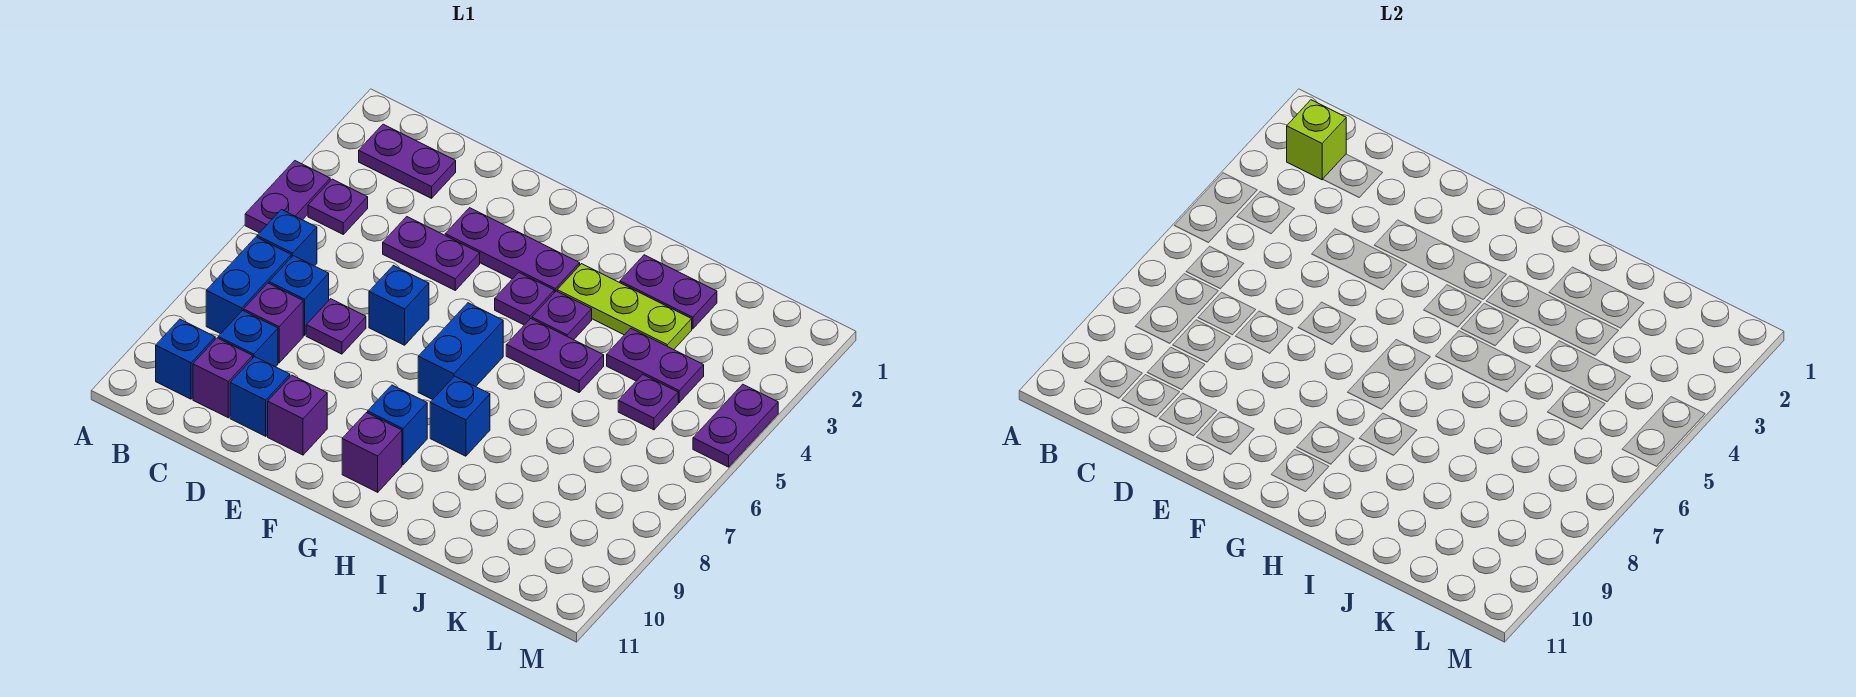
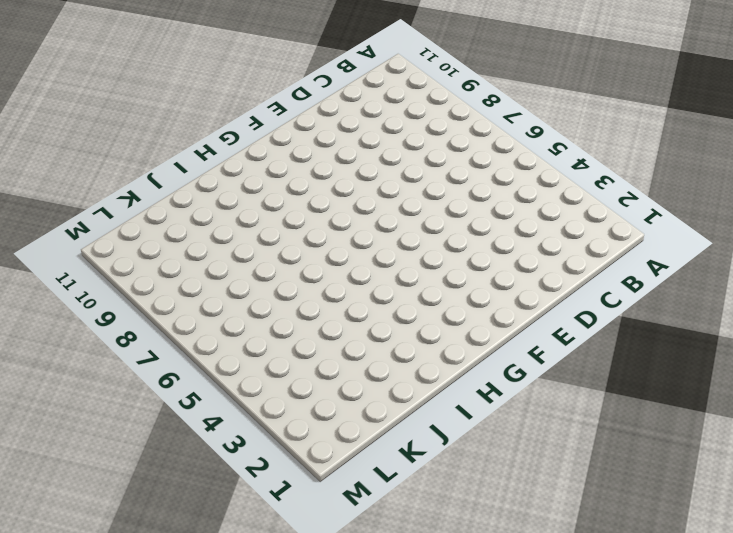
none -> purple plate A4:A5 level 1
none -> purple plate B2:C2 level 1
none -> purple plate B4 level 1

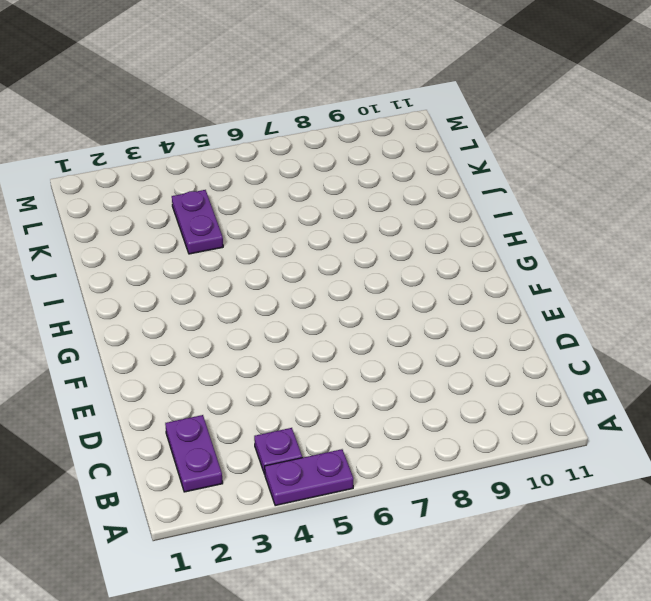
none -> blue brick B6 level 1
none -> blue brick B7:B8 level 1
none -> blue brick B10 level 1

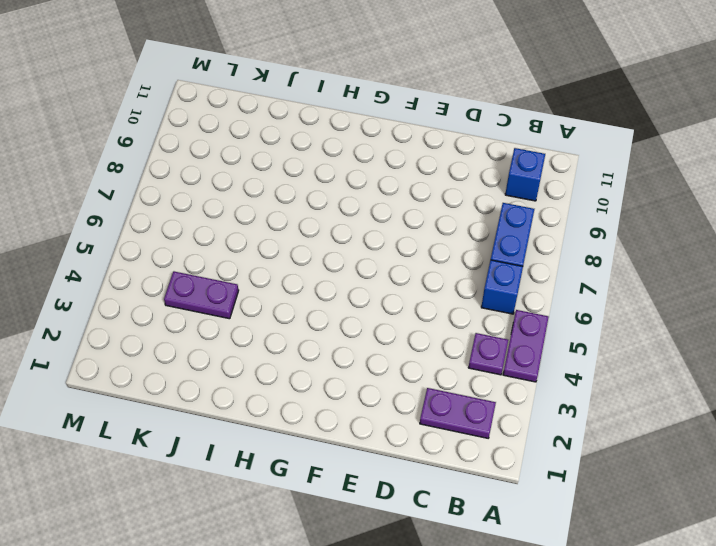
none -> blue brick C7 level 1
none -> purple brick C8 level 1
none -> blue brick C9 level 1

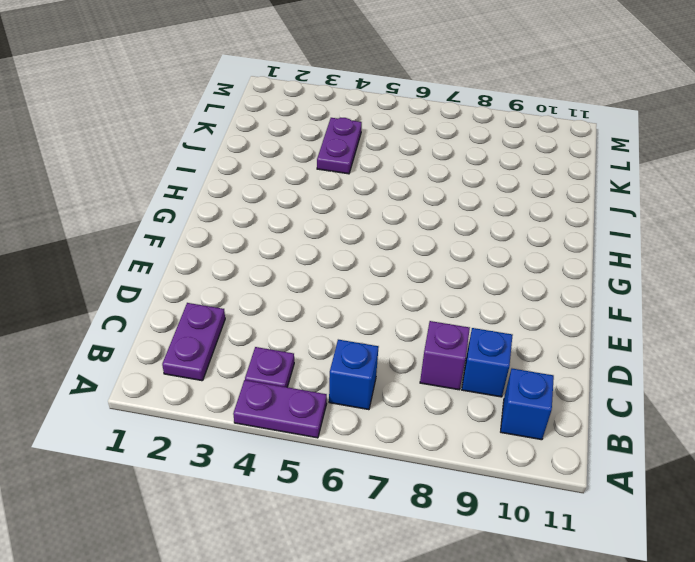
none -> blue brick B7:B8 level 1
none -> blue brick C7 level 1
none -> purple brick C10 level 1

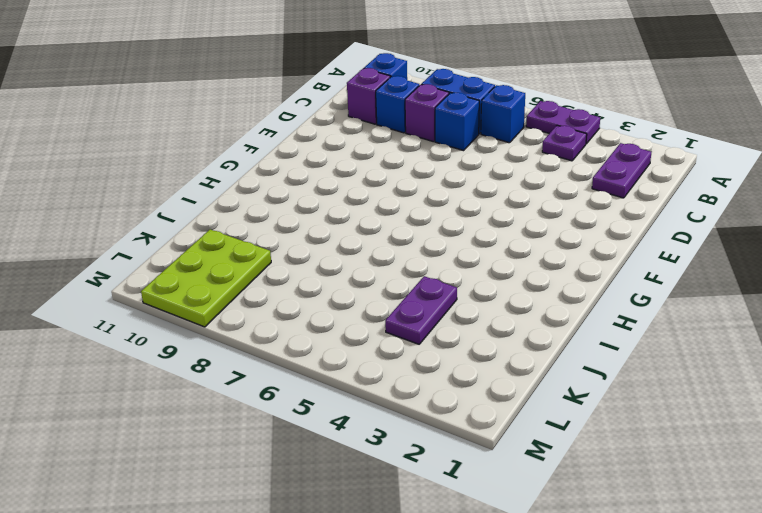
lime plate K9:M10 level 1 -> none
none -> purple plate D4:E4 level 1
none -> purple plate D7 level 1
none -> blue brick D10 level 1

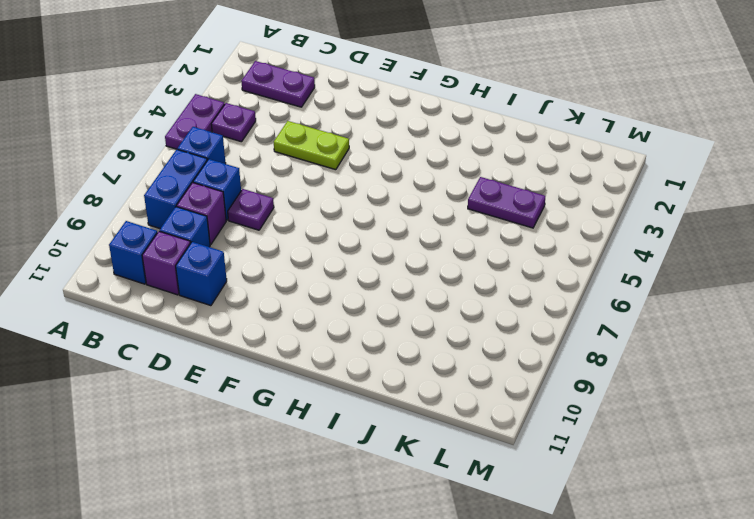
lime plate D4:E4 level 1 -> purple plate D4:E4 level 1
none -> purple plate E3:G3 level 1
none -> blue brick E6 level 1
none -> purple brick E10 level 1

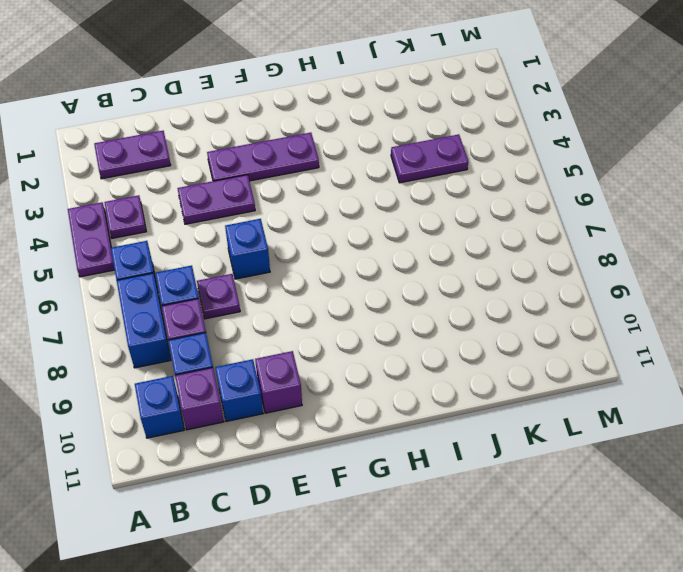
none -> purple plate G4 level 1
none -> blue brick G6:G7 level 1
none -> blue brick G9 level 1

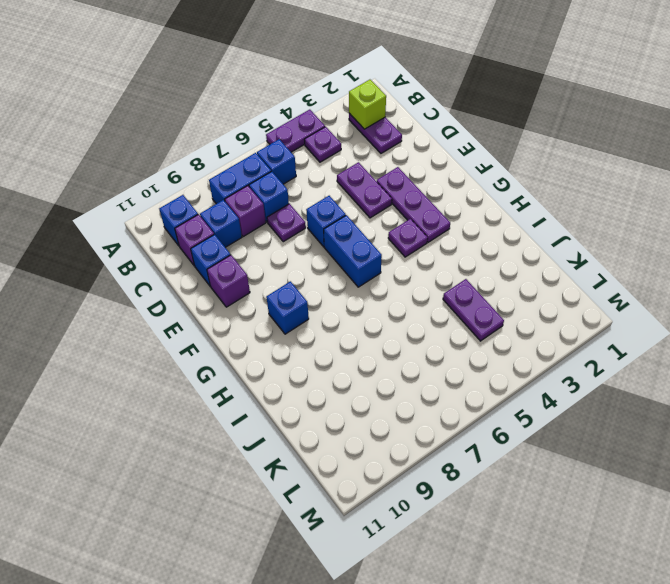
blue brick F6:G6 level 1 -> blue brick G6:G7 level 1
none -> purple brick G10 level 1
none -> lime plate H3:J3 level 1
none -> purple plate H4 level 1

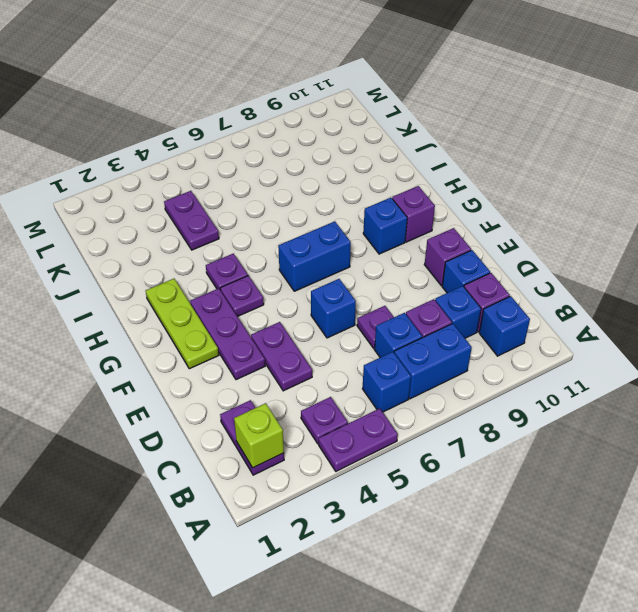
lime plate F2:H2 level 1 -> lime plate H3:J3 level 1
none -> purple plate H5:I5 level 1
none -> blue brick H8 level 1
none -> purple plate I2:J2 level 1

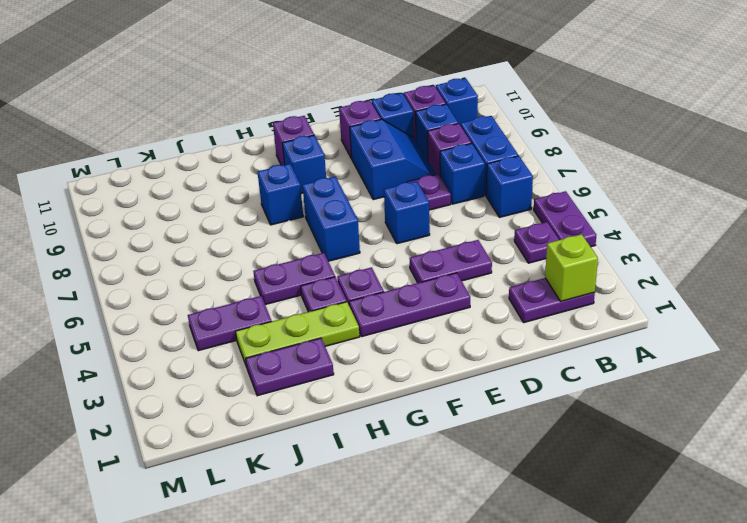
blue slope D8:E9 level 1 top E -> none
none -> purple plate K5 level 1
none -> purple plate M4:M5 level 1

